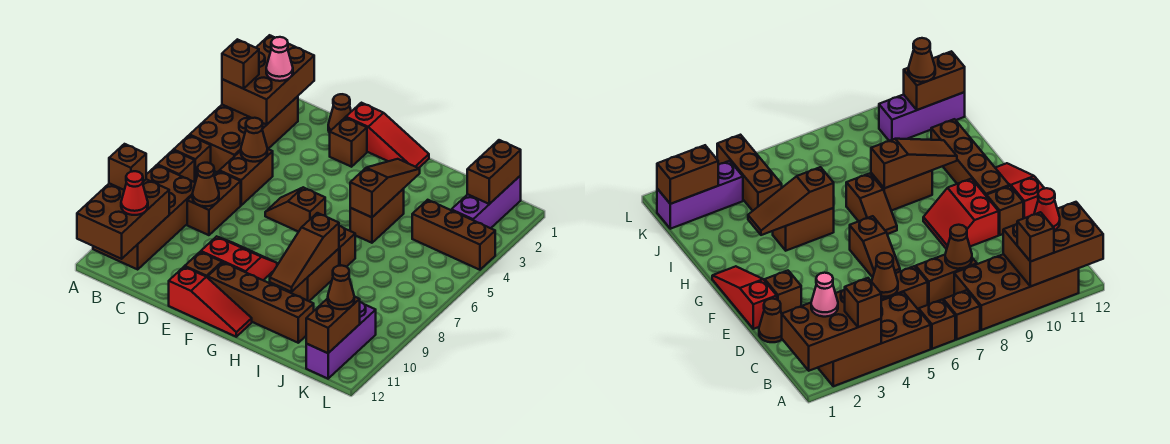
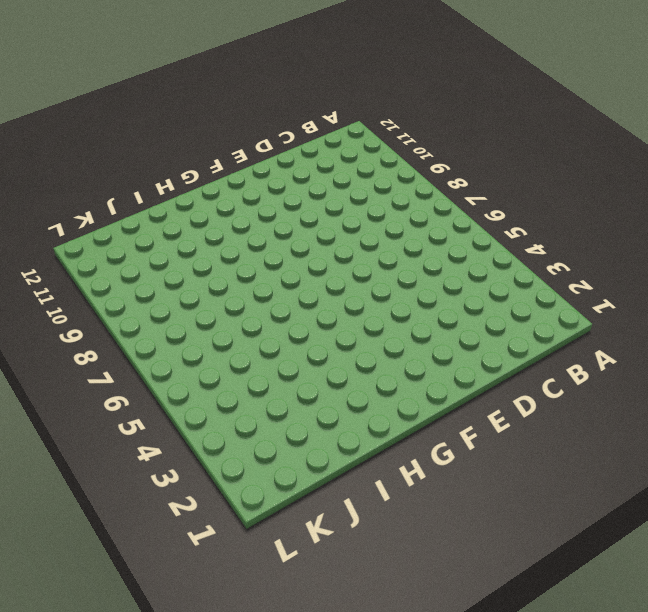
none -> brown brick A2:B5 level 1
none -> brown brick A6 level 1
none -> brown brick A7 level 1
none -> brown brick A8:B11 level 1

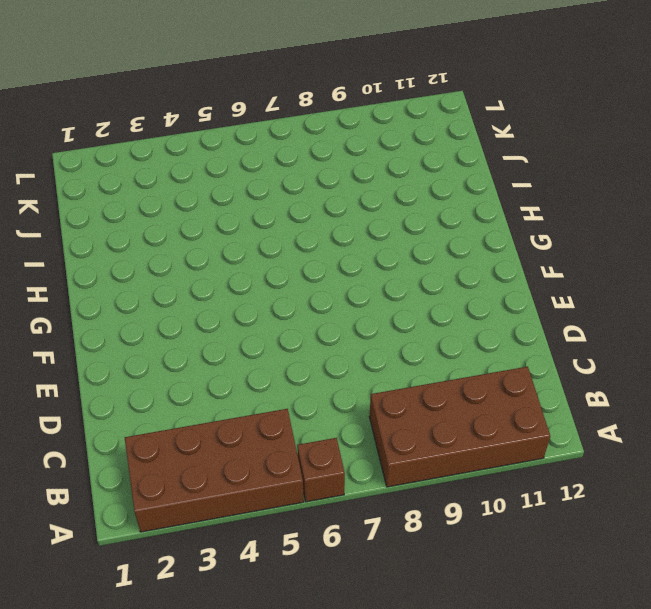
none -> brown brick A7 level 1
none -> brown brick C5:C6 level 1
none -> brown brick C7:C8 level 1
none -> brown cone D1 level 1

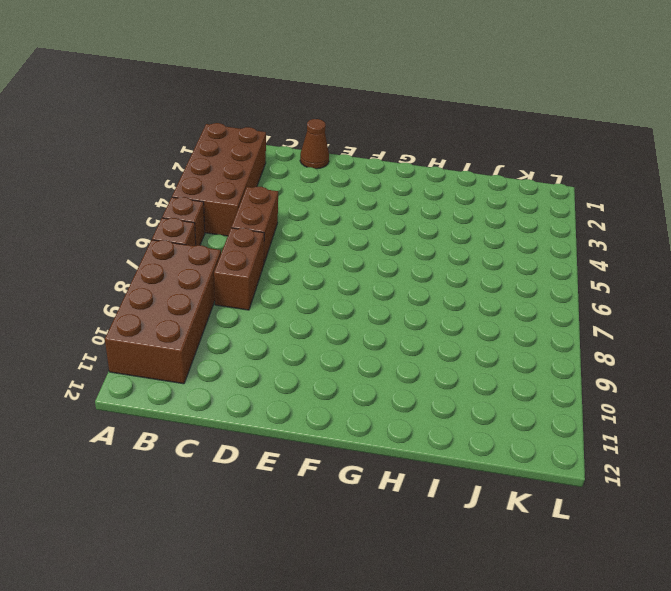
none -> red slope E1:G1 level 1 top E
none -> brown brick E2 level 1
none -> brown slope E6:F6 level 1 top F
none -> red slope E9:F10 level 1 top 10

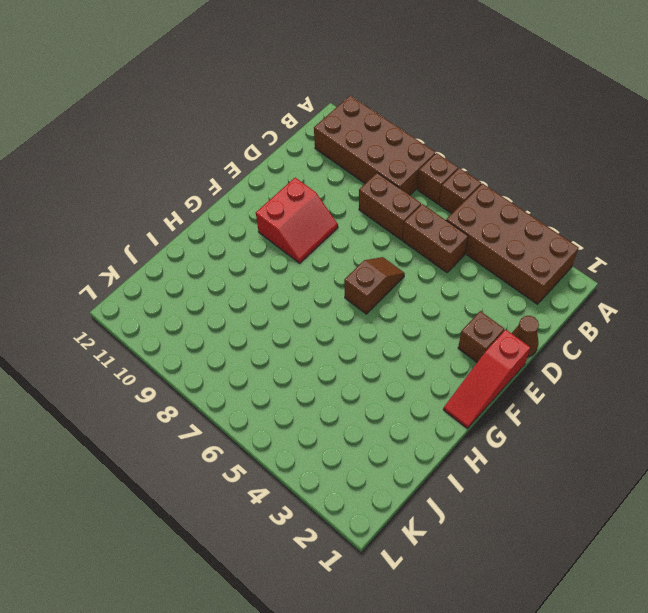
none -> brown brick E11 level 1
none -> red slope E12:G12 level 1 top E
none -> brown brick F11:I11 level 1
none -> brown slope G7:H7 level 1 top H

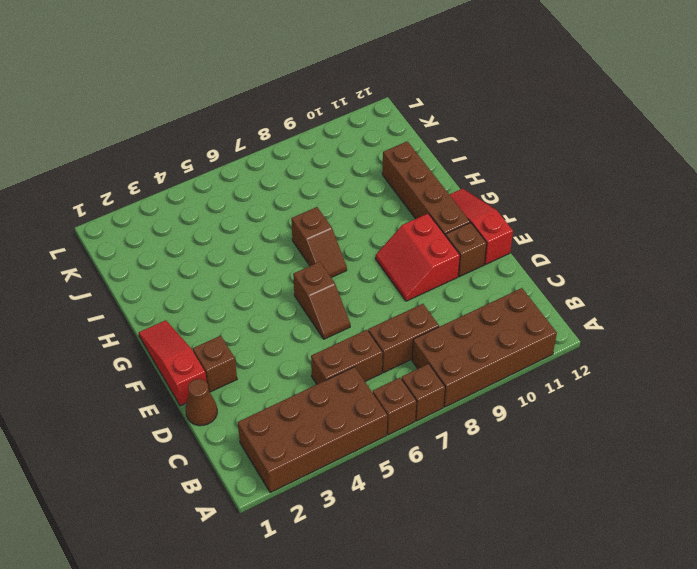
none -> brown brick H4:H5 level 1
none -> brown brick H8:H9 level 1
none -> brown brick J4:L4 level 1
none -> purple brick K1:K3 level 1

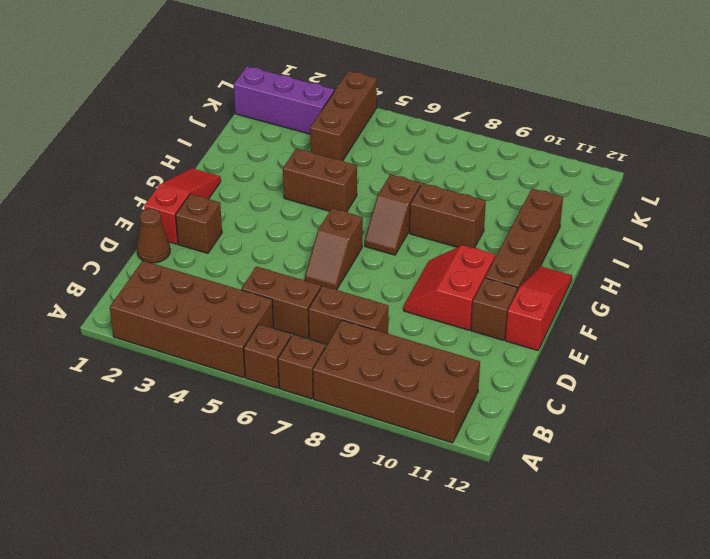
none -> purple brick K10:K12 level 1
none -> brown brick A1:B3 level 2
none -> brown brick A10:B12 level 2
none -> brown cone C5 level 2

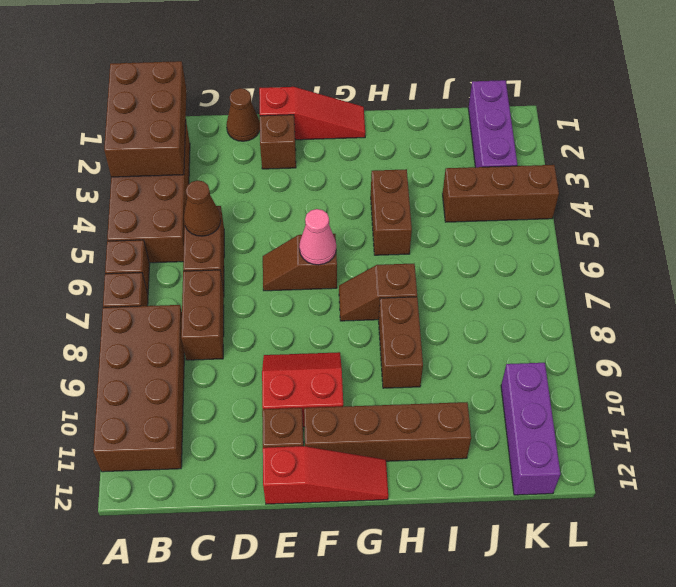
pink cone F6 level 2 -> pink cone B2 level 3
none -> brown brick A10:B12 level 2
none -> brown cone C8 level 2
none -> brown slope H3:H5 level 2 top 5
none -> brown slope H8:H10 level 2 top 8

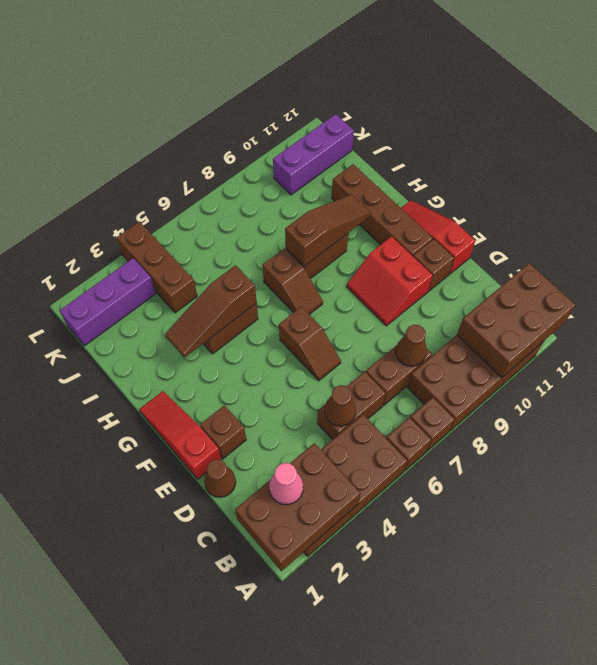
none -> brown brick K1:K2 level 2
none -> brown brick K11:K12 level 2
none -> brown brick A3 level 3
none -> brown brick A10 level 3

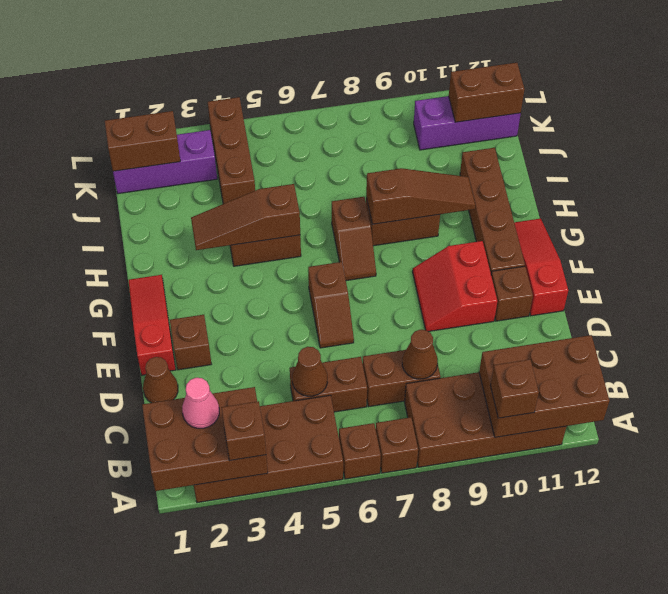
none -> red cone B11 level 3
none -> brown cone K11 level 3

